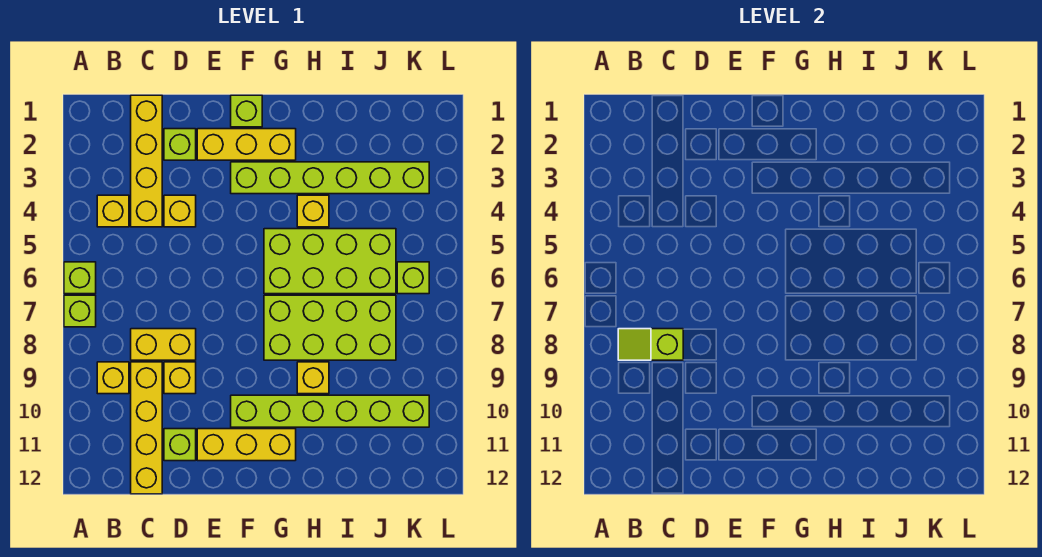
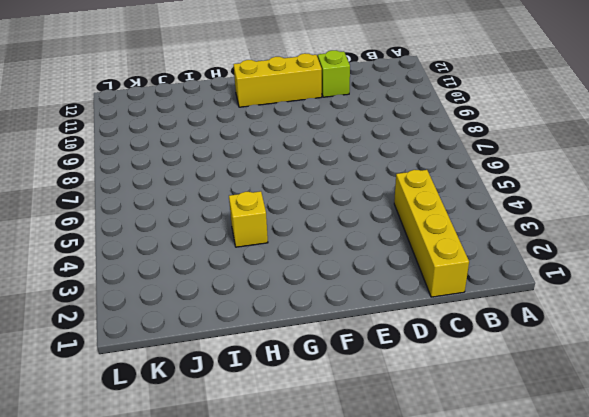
none -> lime brick A6 level 1
none -> lime brick A7 level 1
none -> yellow brick B4 level 1

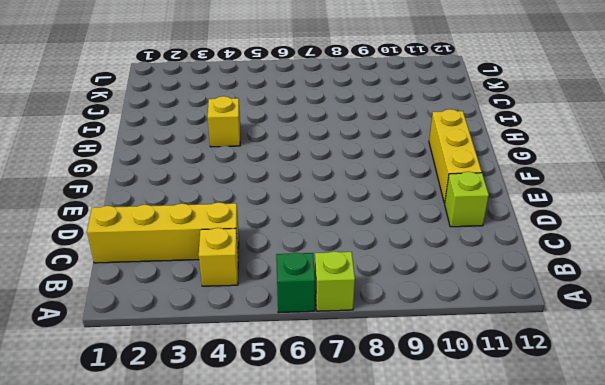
green brick A6 level 1 -> lime brick A6 level 1
none -> yellow brick B9 level 1
none -> yellow brick C8:D8 level 1
none -> yellow brick C9:C12 level 1

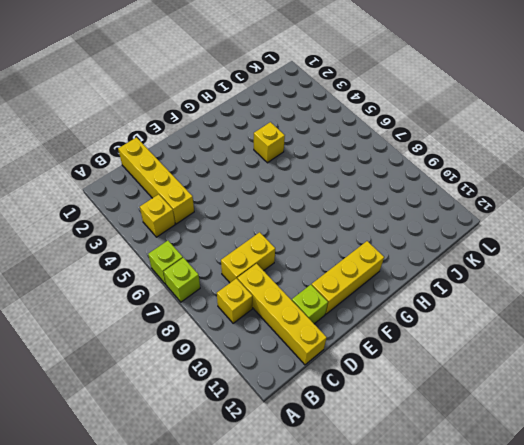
none -> lime brick D2 level 1
none -> yellow brick D4 level 1
none -> yellow brick D9 level 1

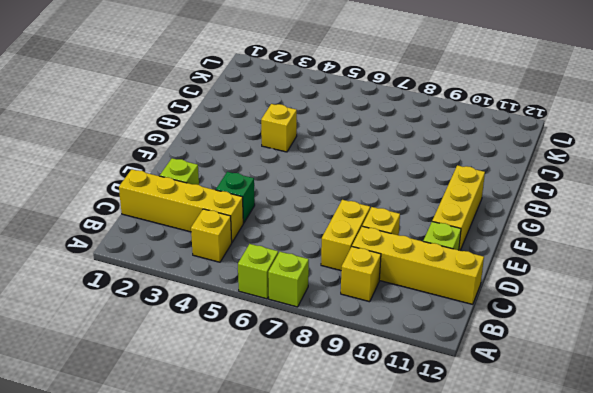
green brick D4 level 1 -> yellow brick D4 level 1
none -> yellow brick E2:G2 level 1
none -> lime brick F1 level 1
none -> lime brick F3:K3 level 1

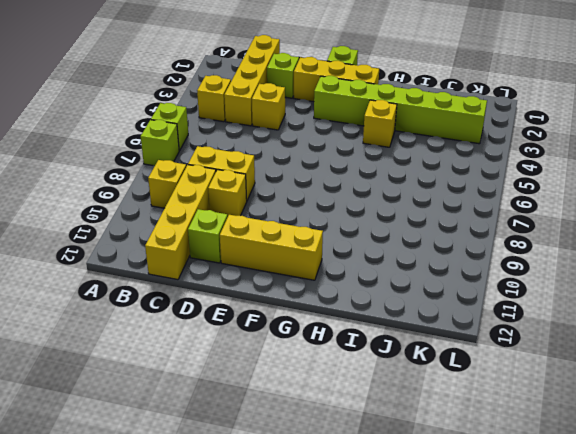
none -> lime brick F10:K10 level 1
none -> lime brick G5:J6 level 1
none -> lime brick G7:J8 level 1

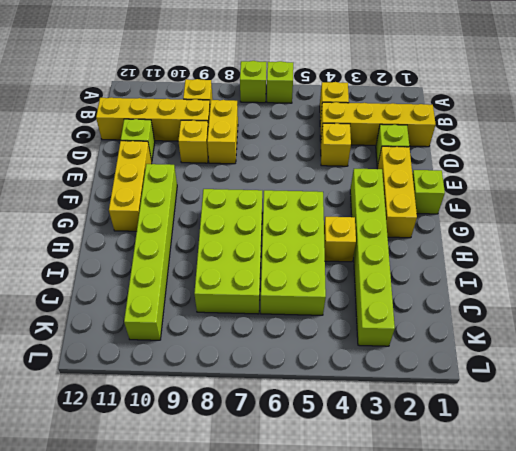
none -> yellow brick H9 level 1
none -> lime brick K6 level 1
none -> lime slope B8:C8 level 2 top C

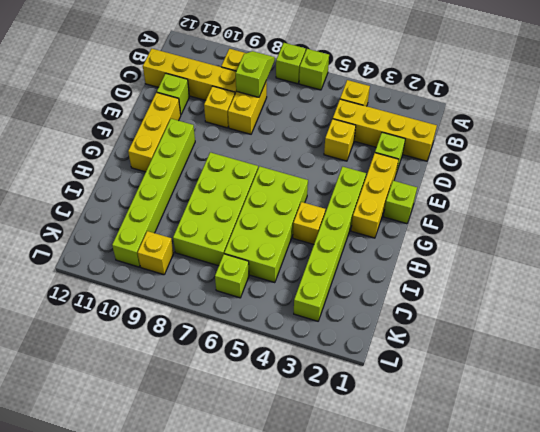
yellow brick K9 level 1 -> yellow brick H9 level 1

